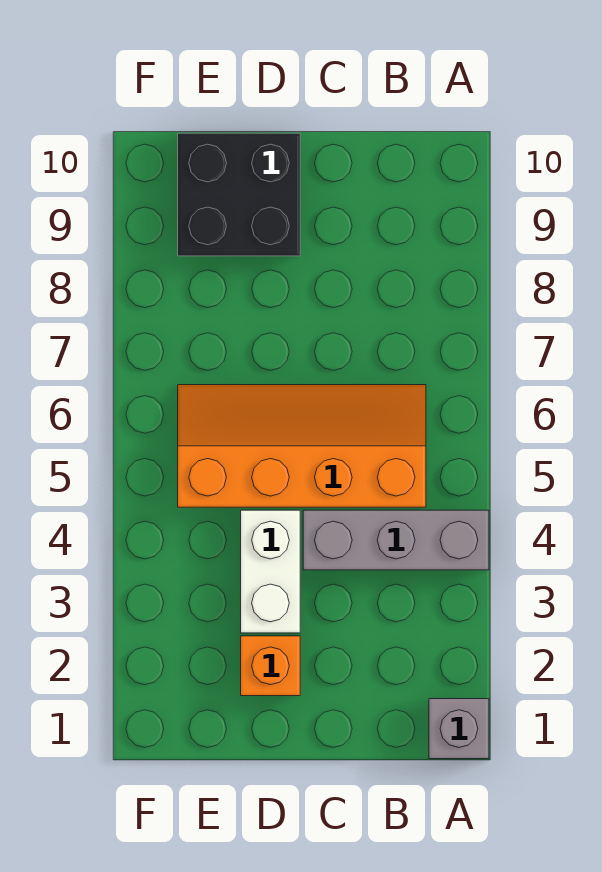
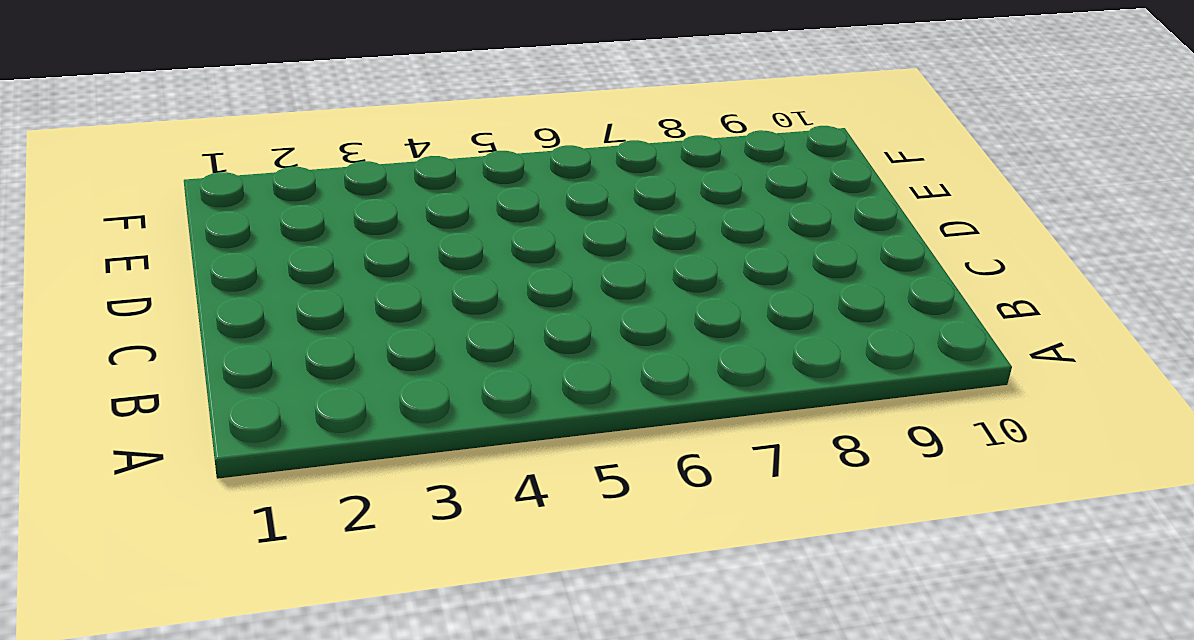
none -> grey brick A1 level 1
none -> grey brick A4:C4 level 1

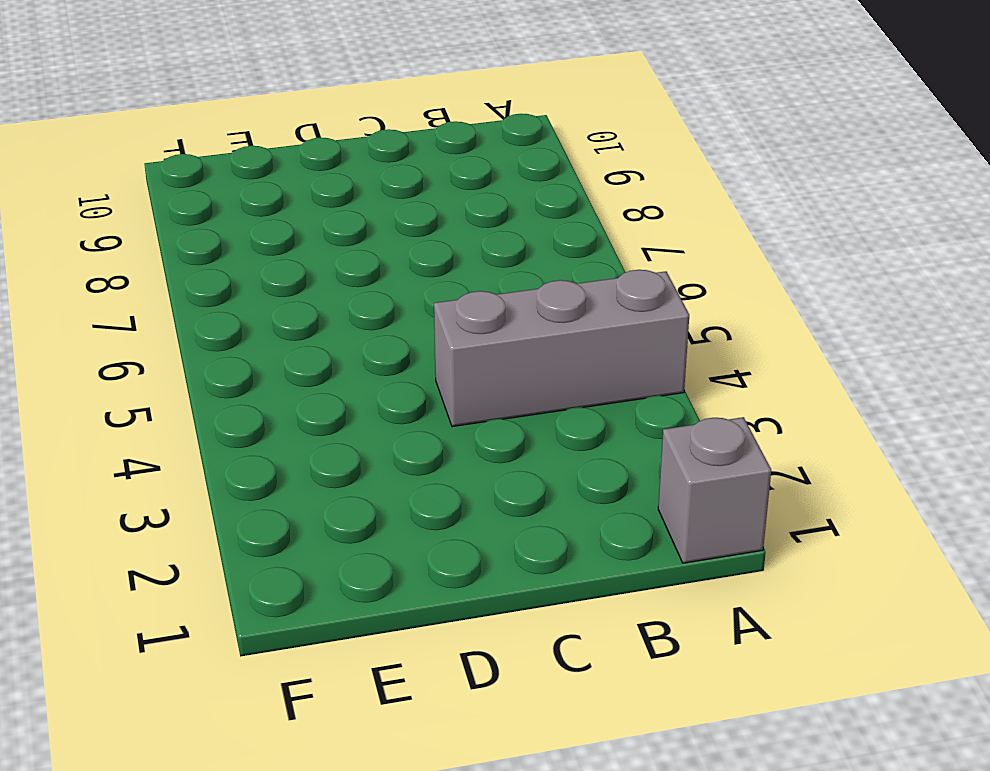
none -> orange slope B5:E6 level 1 top 5
none -> orange brick D2 level 1

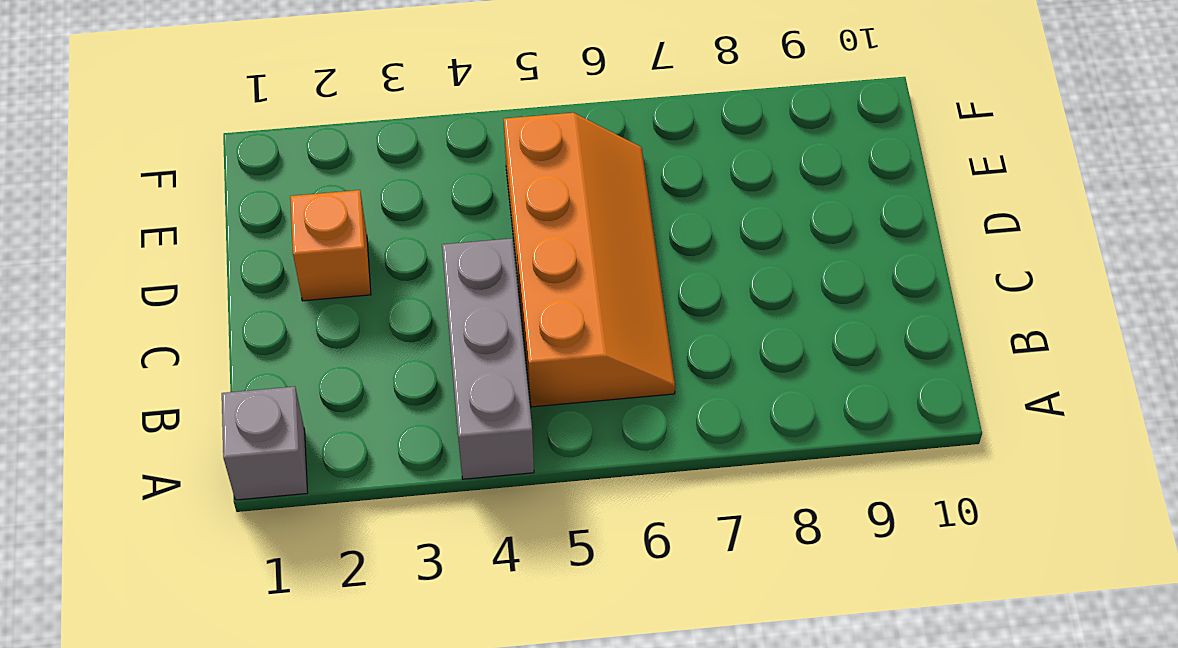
none -> white brick D3:D4 level 1
none -> black brick D9:E10 level 1

